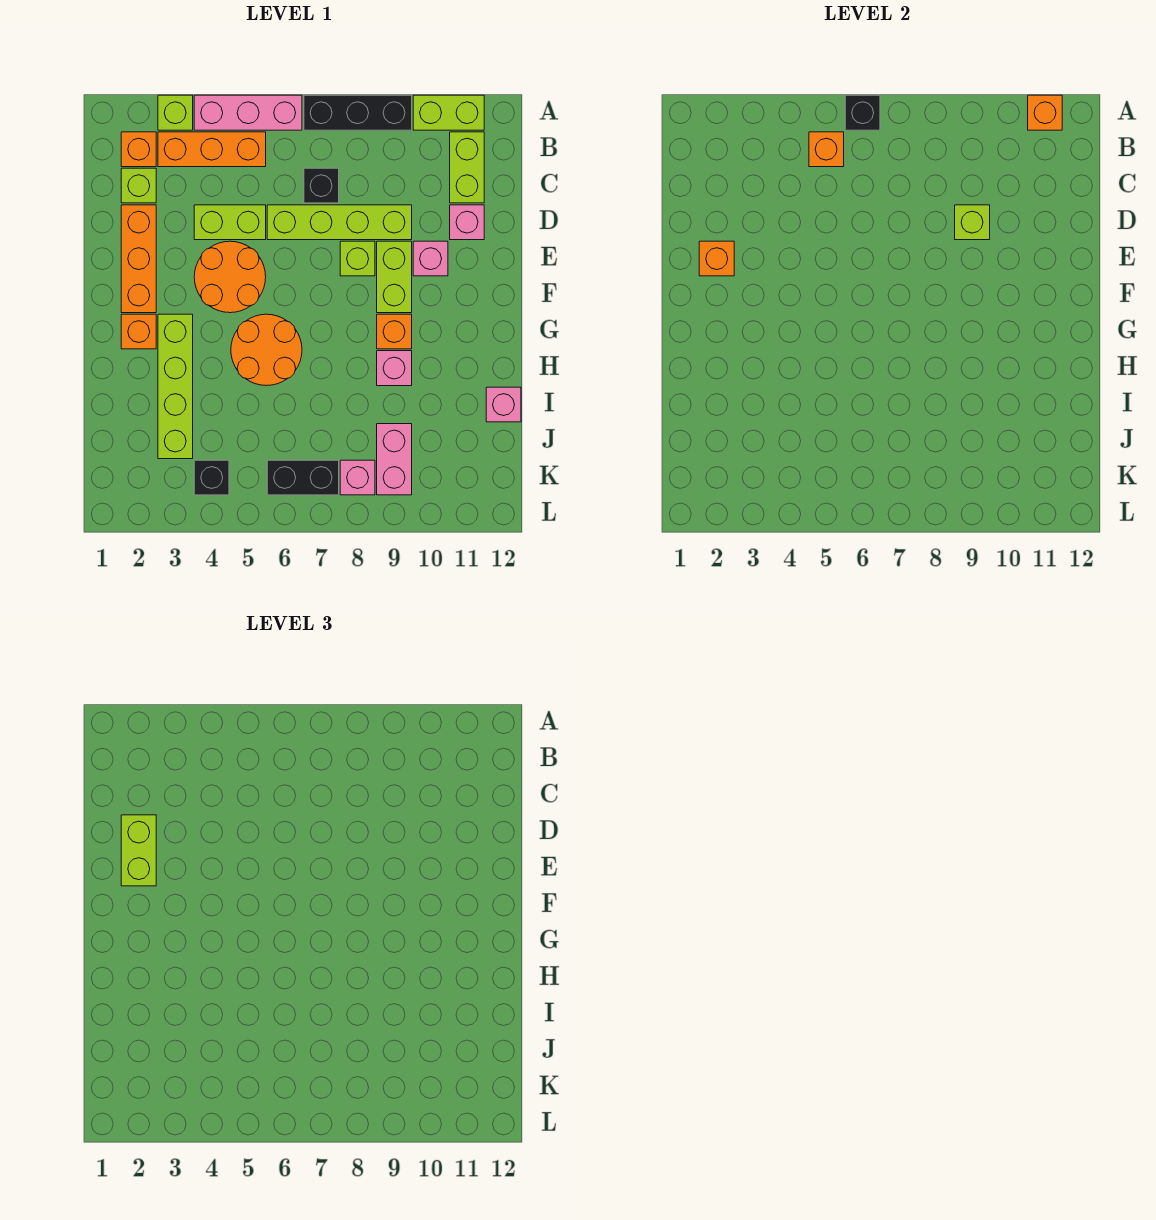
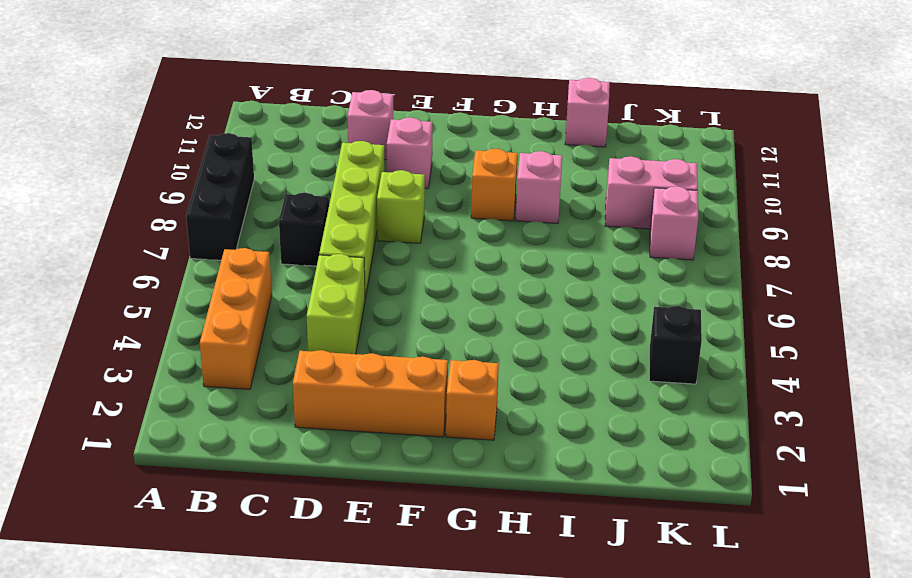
none -> lime brick A3 level 1
none -> pink brick A4:A6 level 1
none -> lime brick A10:A11 level 1
none -> orange brick B2 level 1

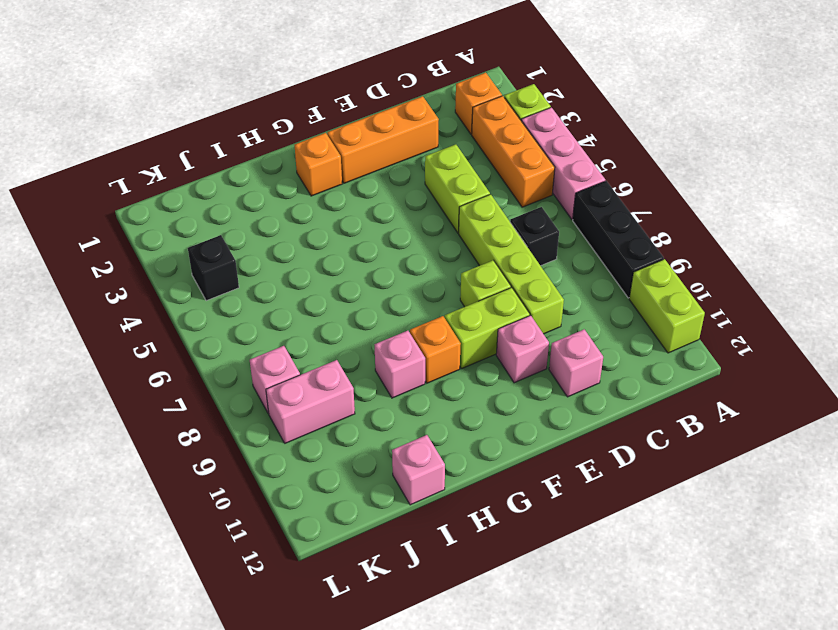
none -> lime brick B11:C11 level 1
none -> lime brick C2 level 1
none -> orange round brick E4:F5 level 1
none -> lime brick G3:J3 level 1

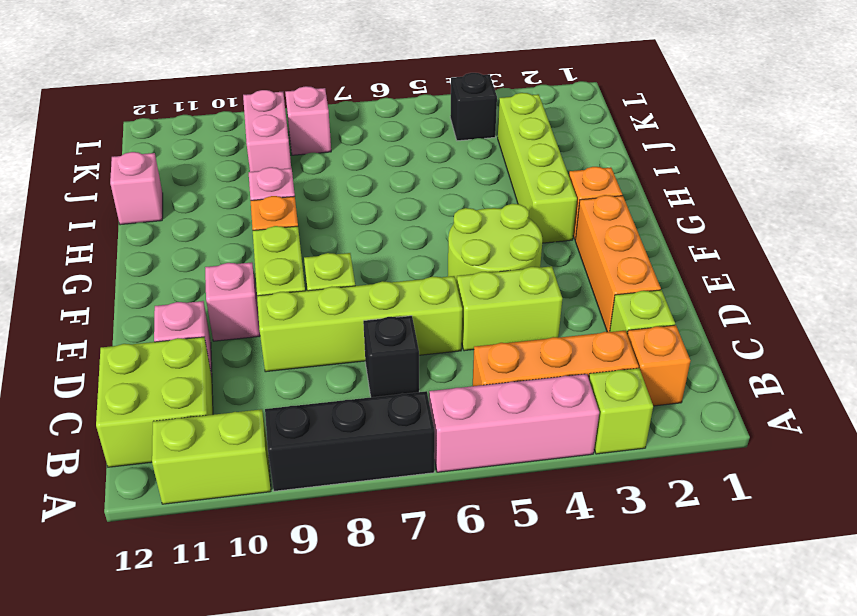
lime brick B11:C12 level 1 -> lime brick B11:C11 level 1
lime round brick E4:F5 level 1 -> orange round brick E4:F5 level 1
none -> orange round brick G5:H6 level 1
none -> black brick K6:K7 level 1
none -> black brick A6 level 2
none -> orange brick A11 level 2

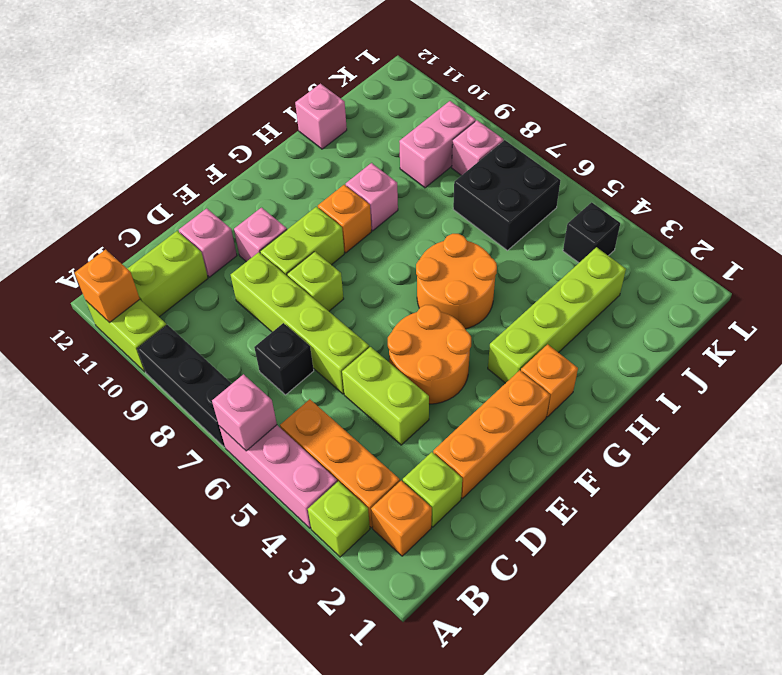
pink brick A6 level 2 -> black brick A6 level 2
black brick J6:K7 level 1 -> black brick K6:K7 level 1
none -> orange brick B5 level 2
none -> lime brick D9 level 2
none -> orange brick E2 level 2
none -> lime brick D2:E2 level 3

